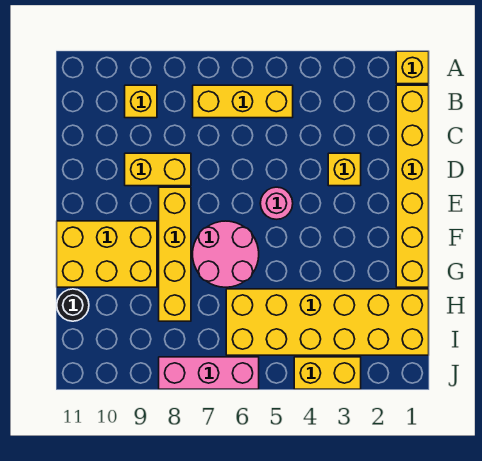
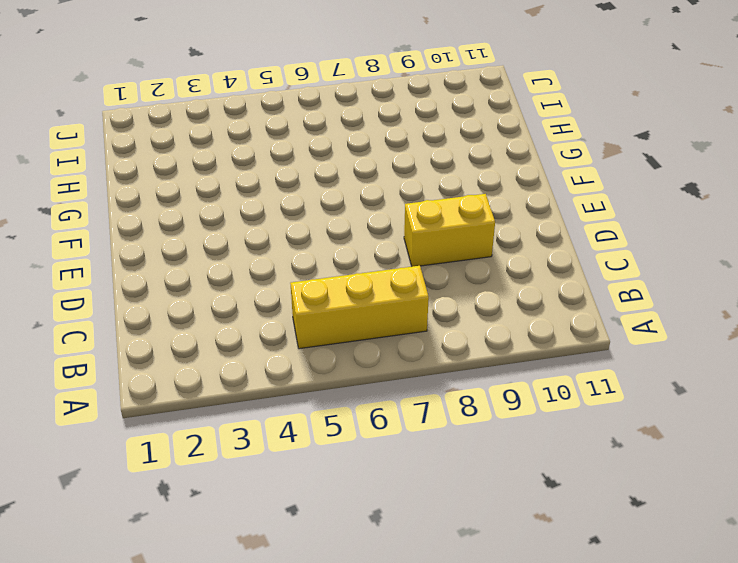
none -> yellow brick A1 level 1
none -> yellow brick B1:G1 level 1
none -> yellow brick B9 level 1

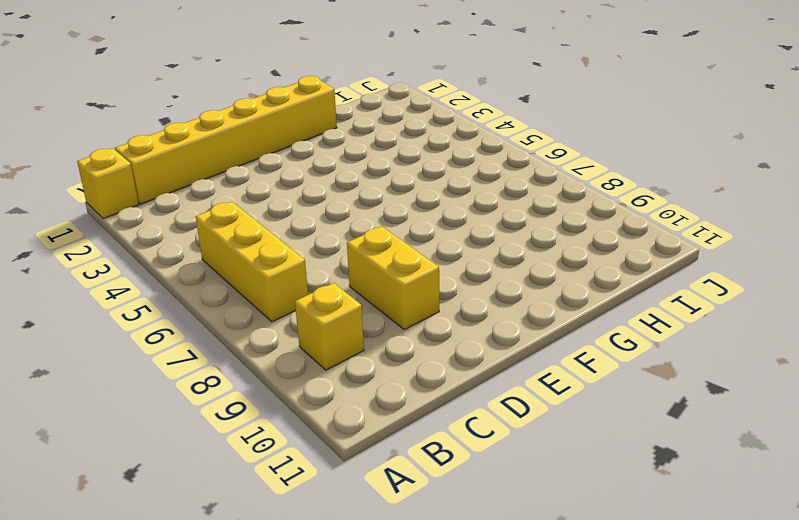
none -> yellow brick D3 level 1
none -> pink round brick E5 level 1
none -> yellow brick E8:H8 level 1

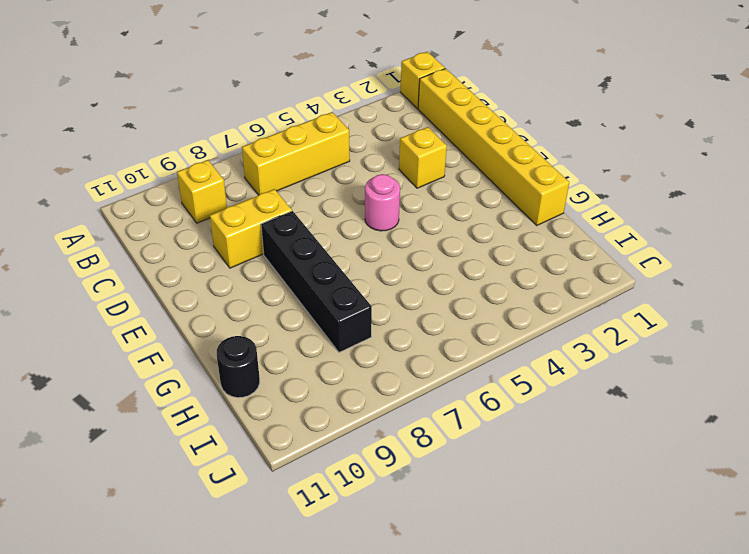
black brick E8:H8 level 1 -> yellow brick E8:H8 level 1
none -> pink round brick F6:G7 level 1
none -> yellow brick F9:G11 level 1
none -> yellow brick H1:I6 level 1

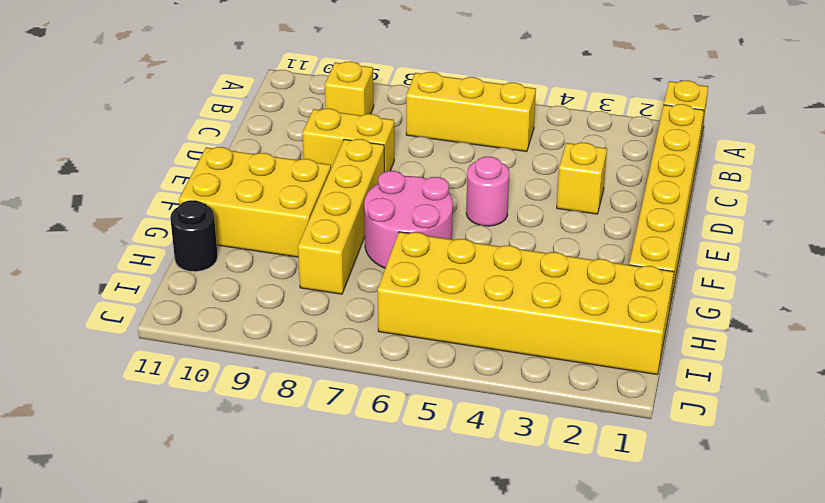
none -> yellow brick J3:J4 level 1
none -> pink brick J6:J8 level 1

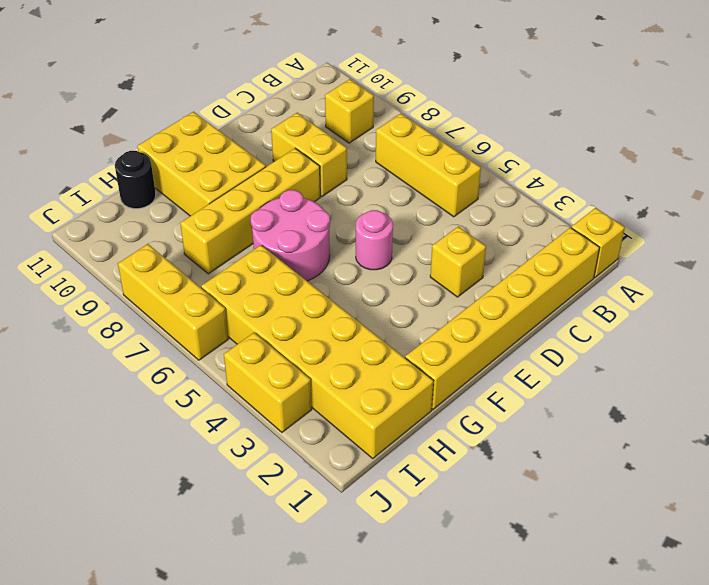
yellow brick J6:J8 level 1 -> pink brick J6:J8 level 1

